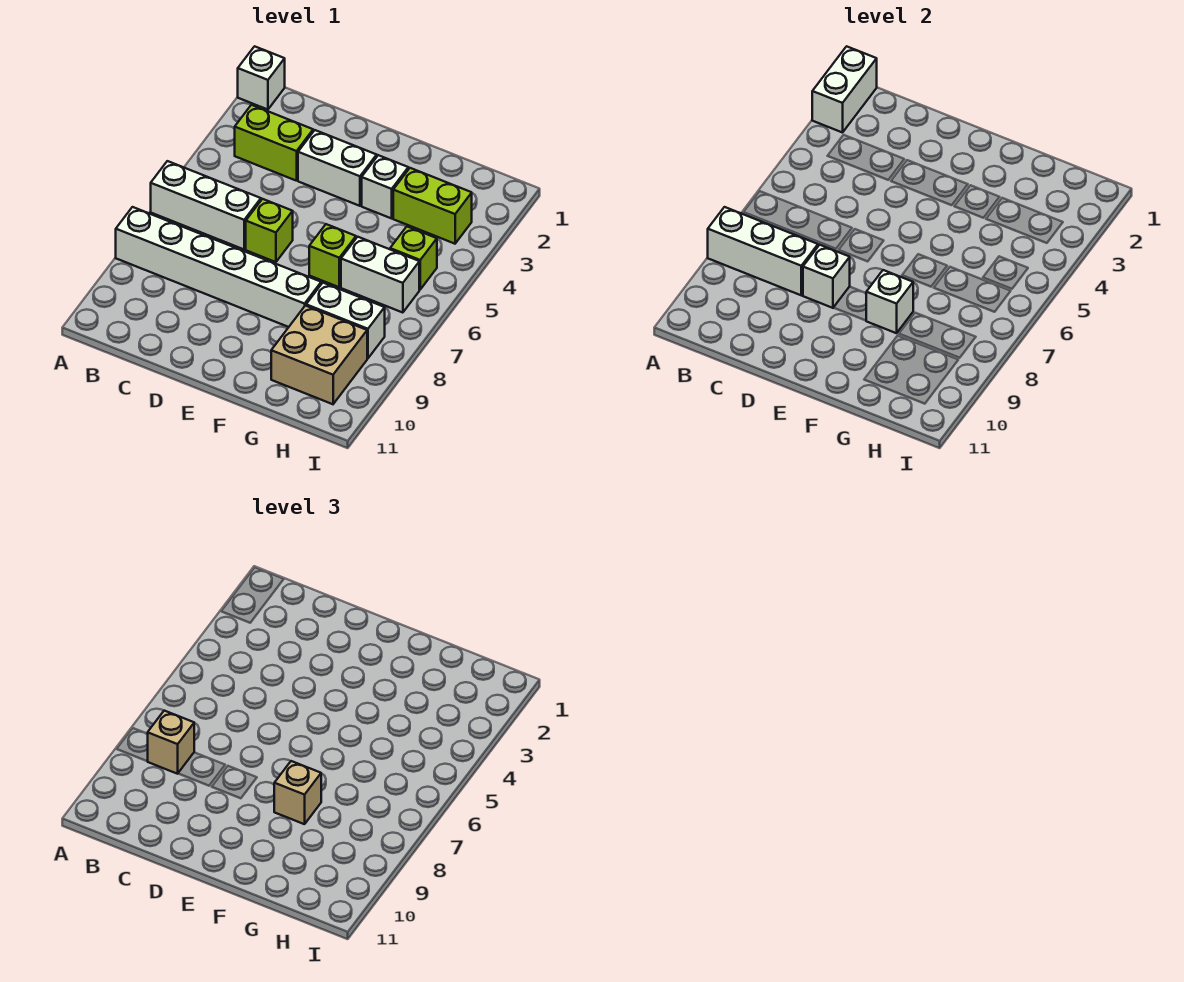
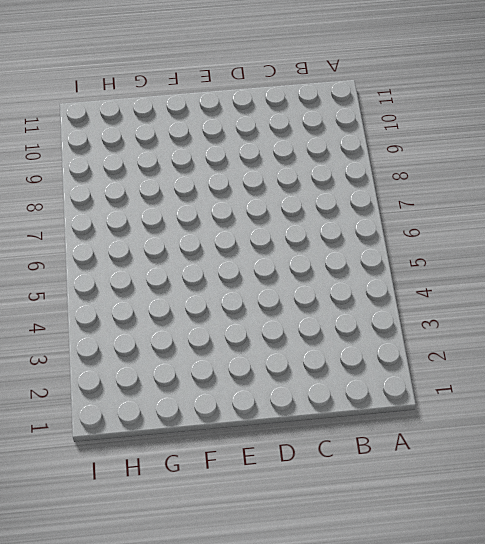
none -> white brick A1 level 1
none -> white brick A6:C6 level 1
none -> white brick A8:F8 level 1

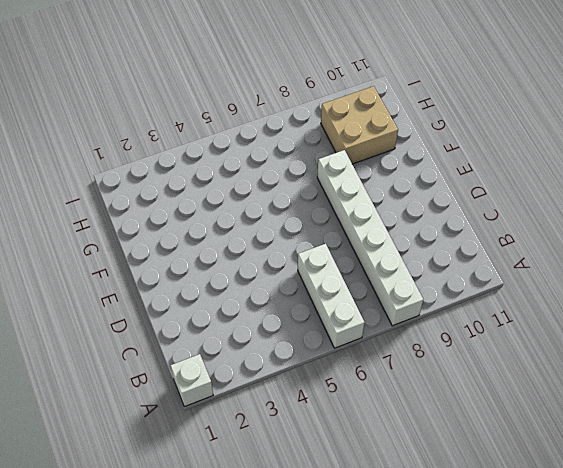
none -> lime brick B3:C3 level 1
none -> white brick D3:E3 level 1
none -> lime brick D6 level 1

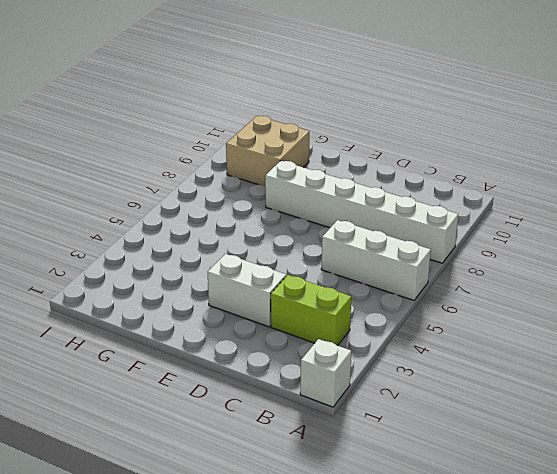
none -> lime brick D6 level 1
none -> white brick F3 level 1
none -> lime brick F6 level 1

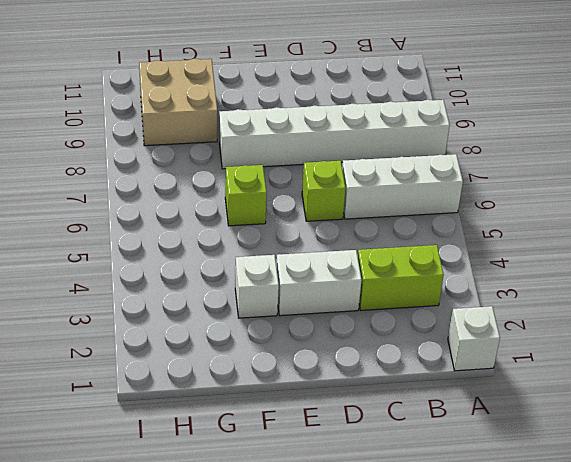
none -> lime brick G3:H3 level 1
none -> white brick G6:H6 level 1
none -> white brick G8:H8 level 1

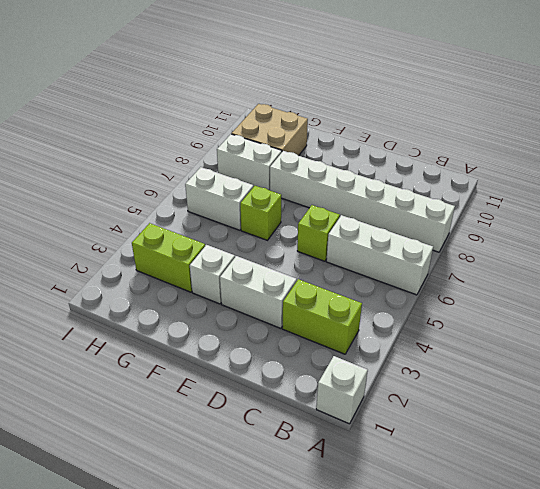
none -> lime brick H5 level 1
none -> white brick A1:A2 level 2
none -> white brick A8:C8 level 2

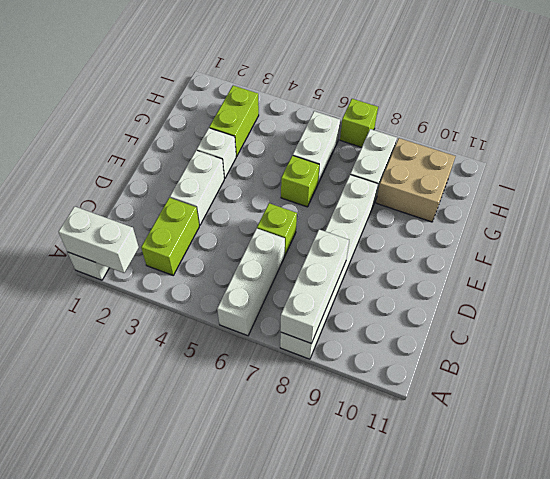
lime brick I7 level 1 -> lime brick H5 level 1
none -> white brick D8 level 2
none -> white brick F8 level 2
none -> tan brick B8 level 3

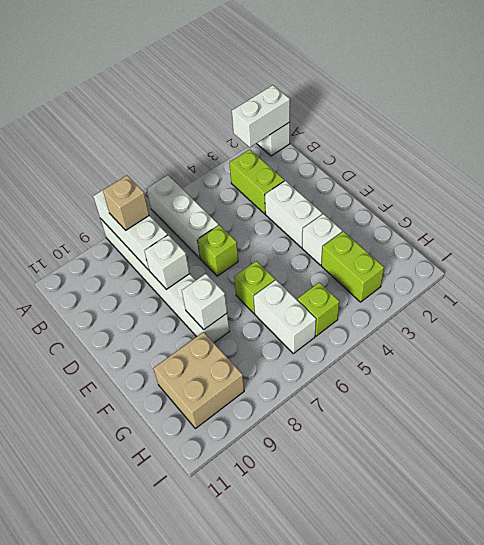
none -> white brick G8:H8 level 1
none -> tan brick F8 level 3

